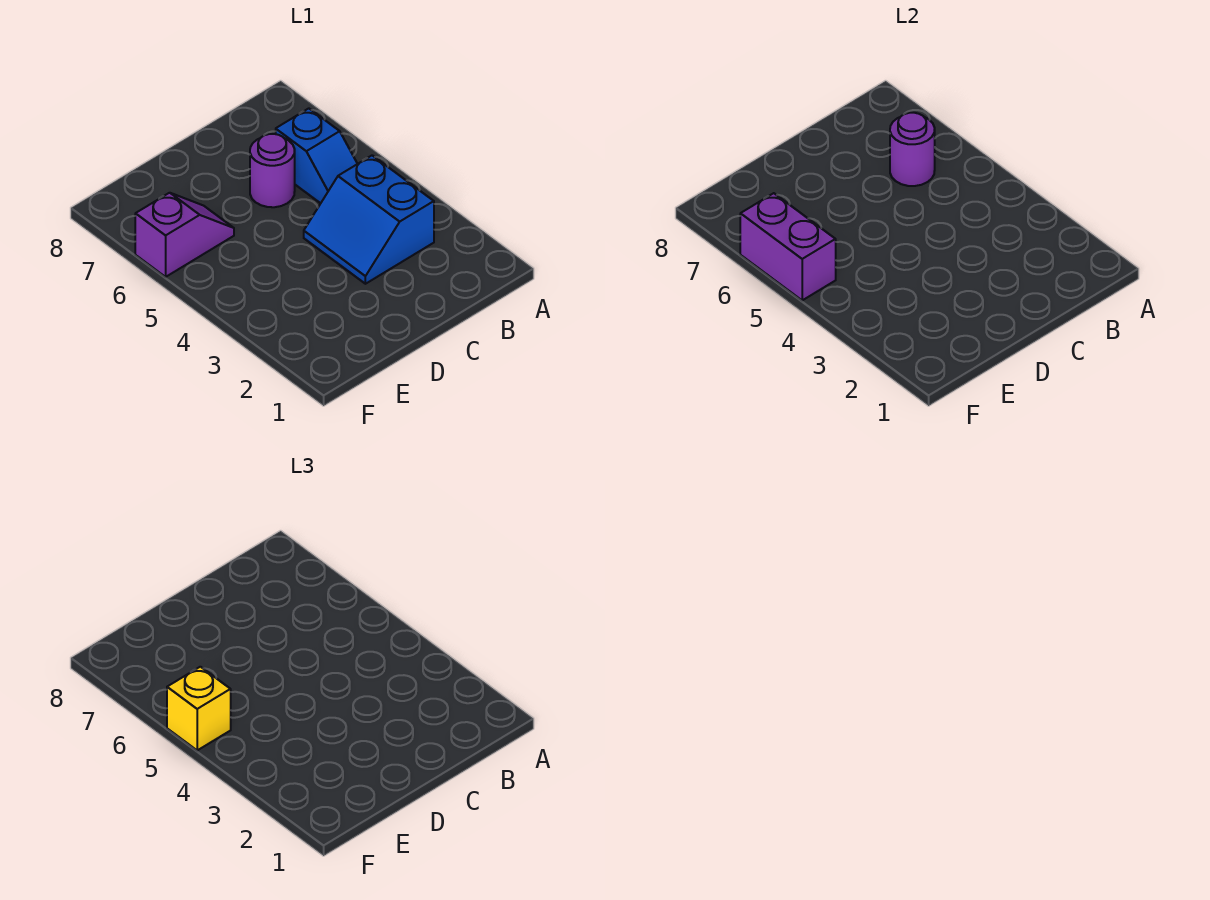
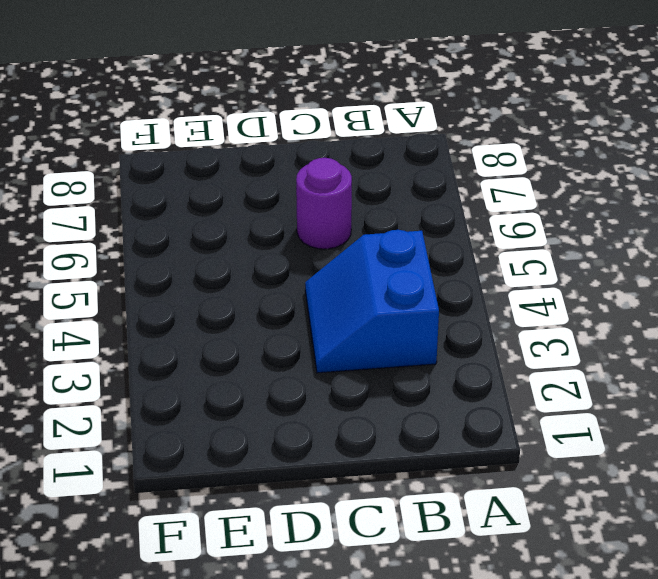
none -> blue slope B5:B6 level 1 top 6
none -> purple slope E6:F6 level 1 top F

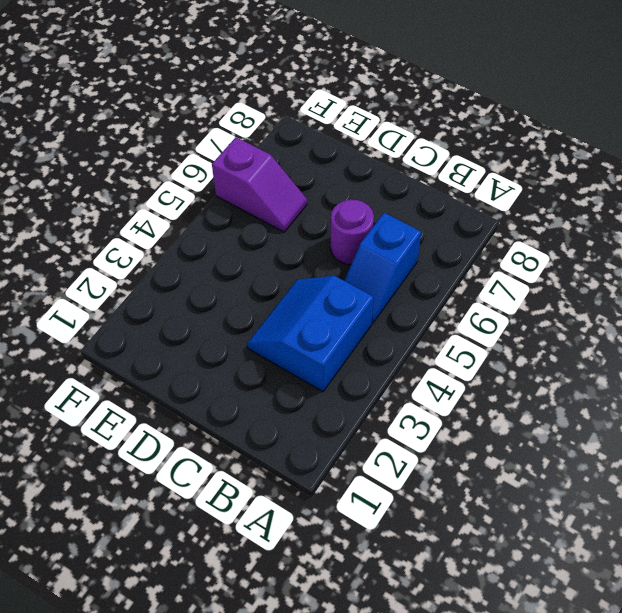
none -> purple round brick B6 level 2
none -> purple brick F5:F6 level 2

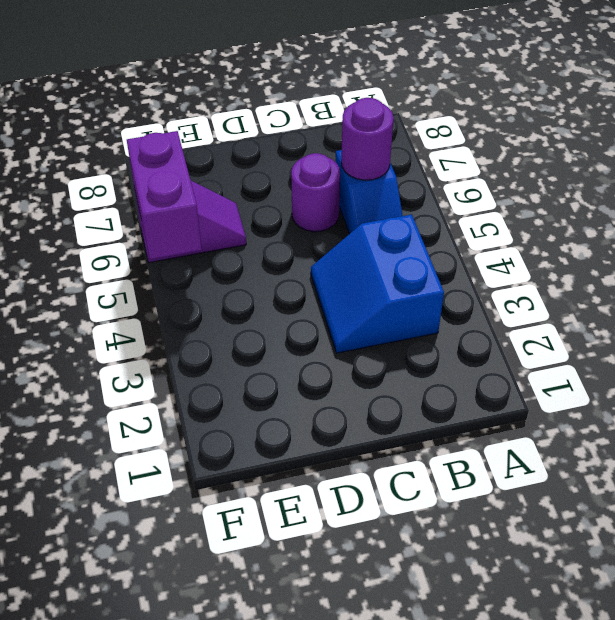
none -> yellow brick F5 level 3

